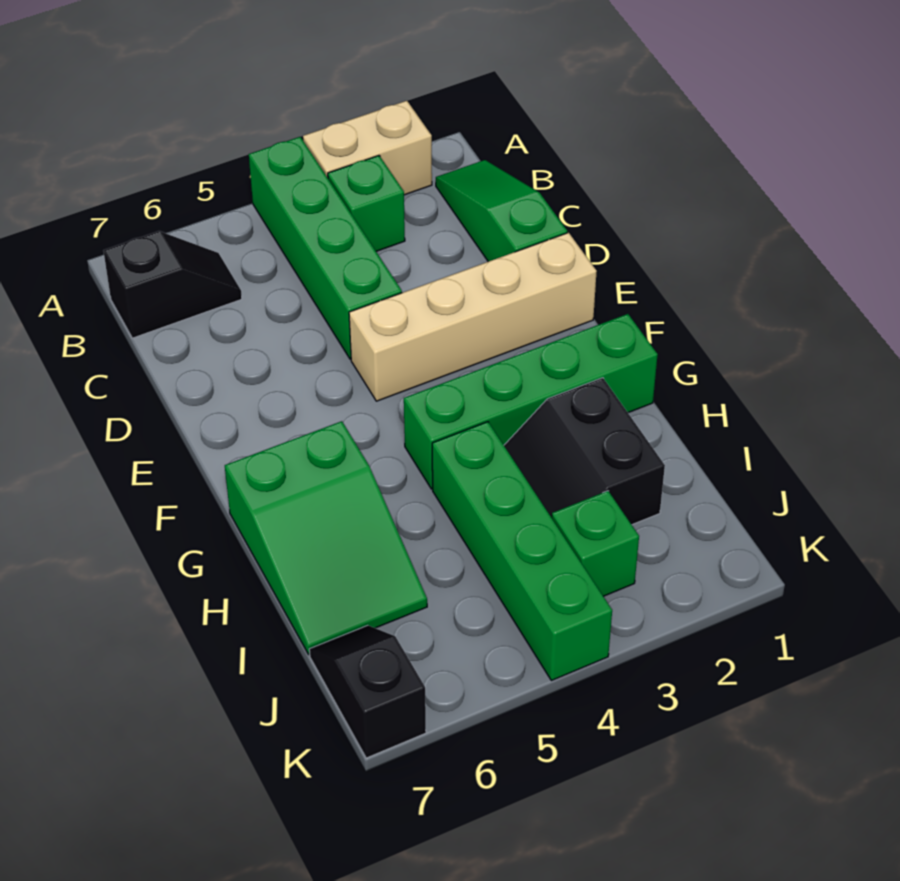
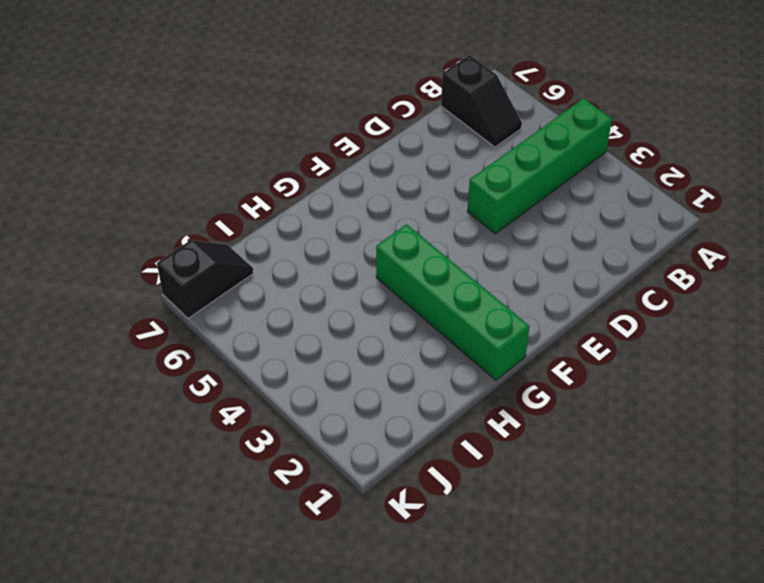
none -> tan brick A2:A3 level 1
none -> green slope B1:D1 level 1 top D
none -> green brick B3 level 1

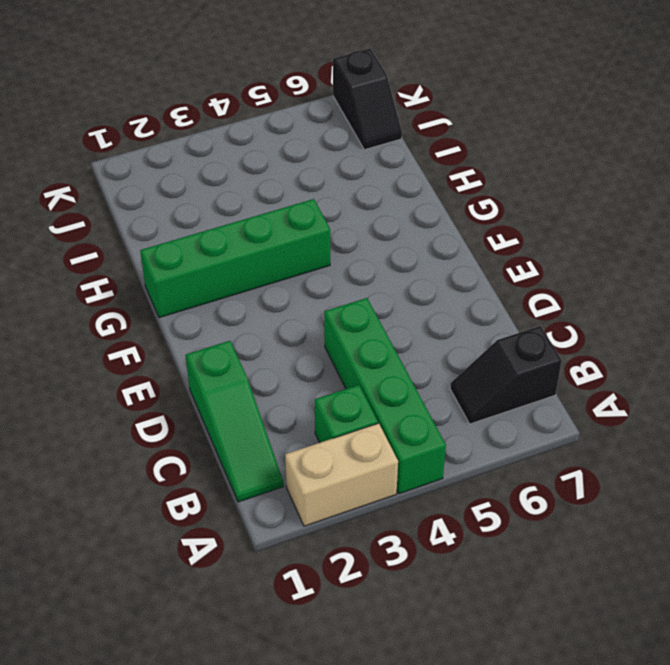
none -> tan brick E1:E4 level 1
none -> green slope G6:I7 level 1 top G
none -> black slope H2:I3 level 1 top 2

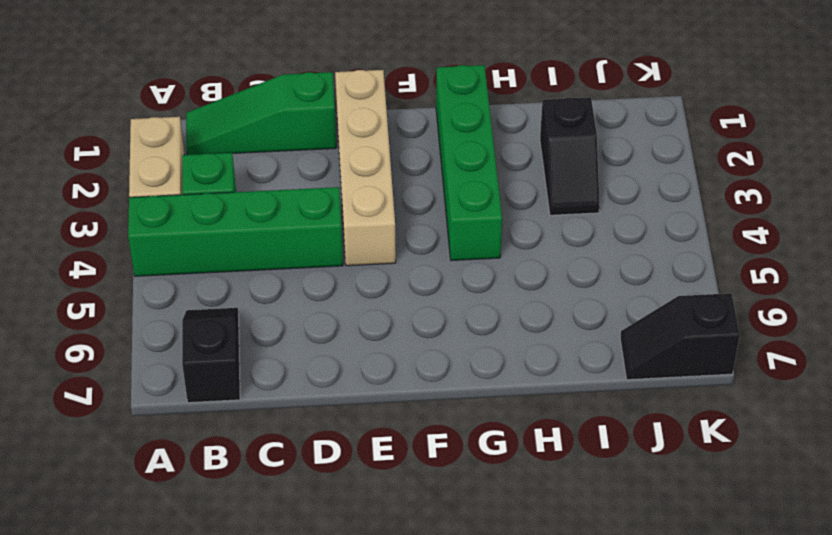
black slope I2:I3 level 1 top 2 -> black slope H2:I3 level 1 top 2
none -> green slope G6:I7 level 1 top G
none -> green brick H4:K4 level 1
none -> green brick J3 level 1

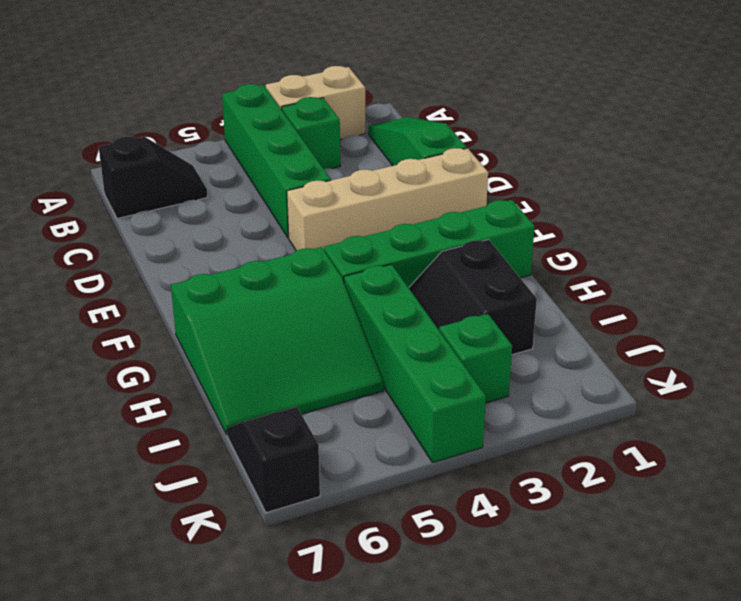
green slope G5:I7 level 1 top G -> green slope G6:I7 level 1 top G

